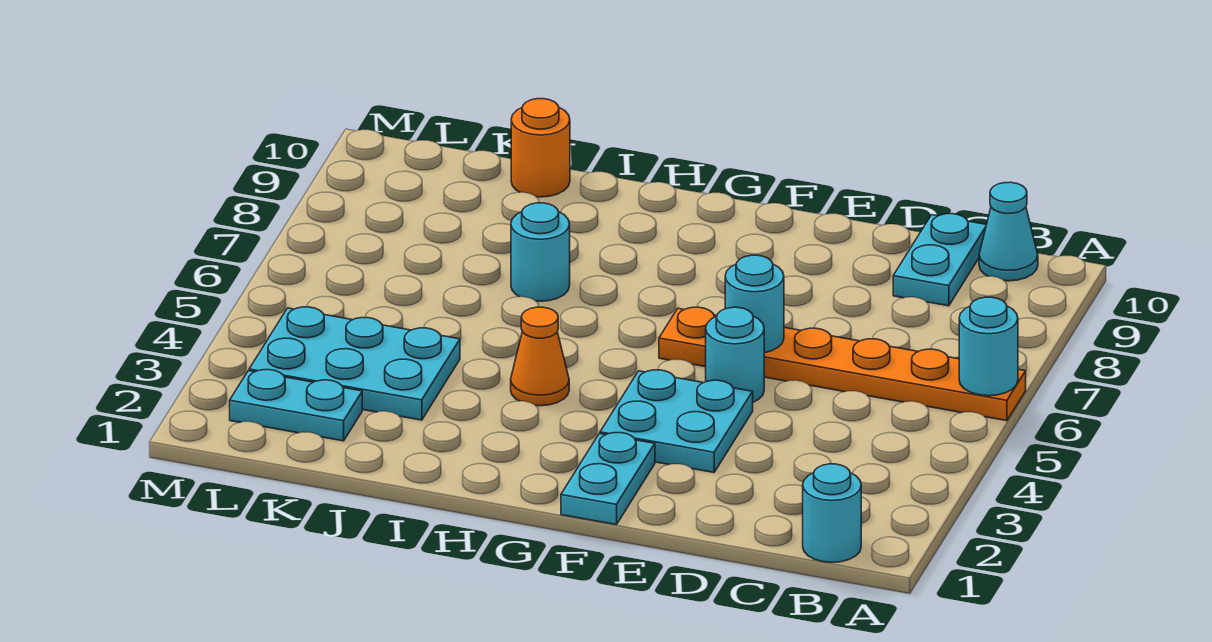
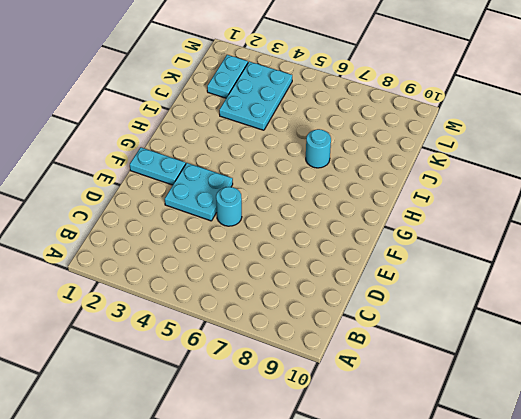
none -> orange plate A6:F6 level 1
none -> cyan round brick B1 level 1
none -> cyan cone B10 level 1

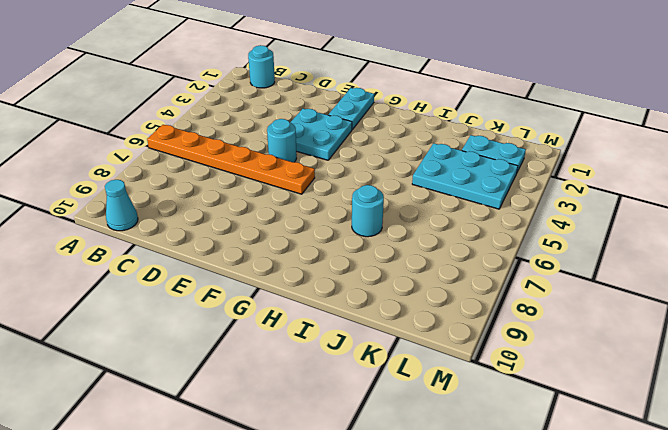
none -> cyan plate C9:C10 level 1
none -> orange cone H4 level 1
none -> orange round brick J10 level 1

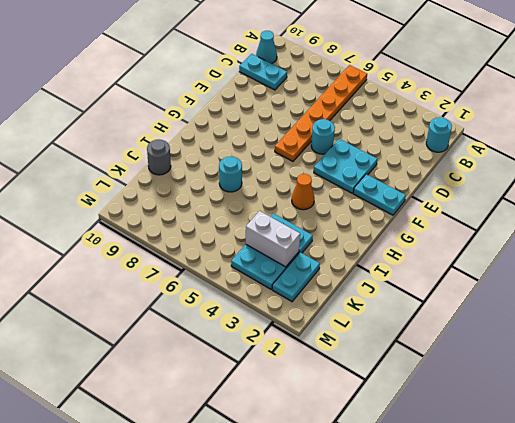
grey round brick J10 level 1 -> orange round brick J10 level 1
white brick K3:K4 level 2 -> none
none -> cyan round brick A6 level 2
none -> cyan round brick E6 level 2

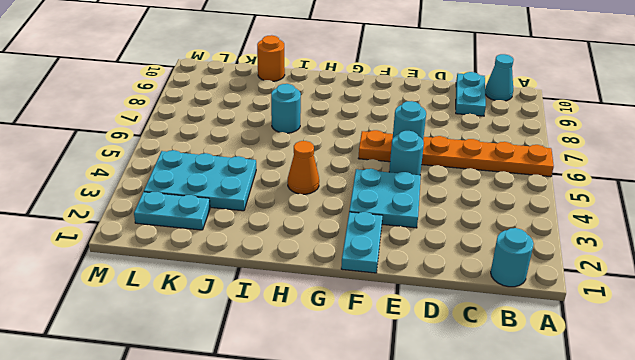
none -> cyan round brick A6 level 2

